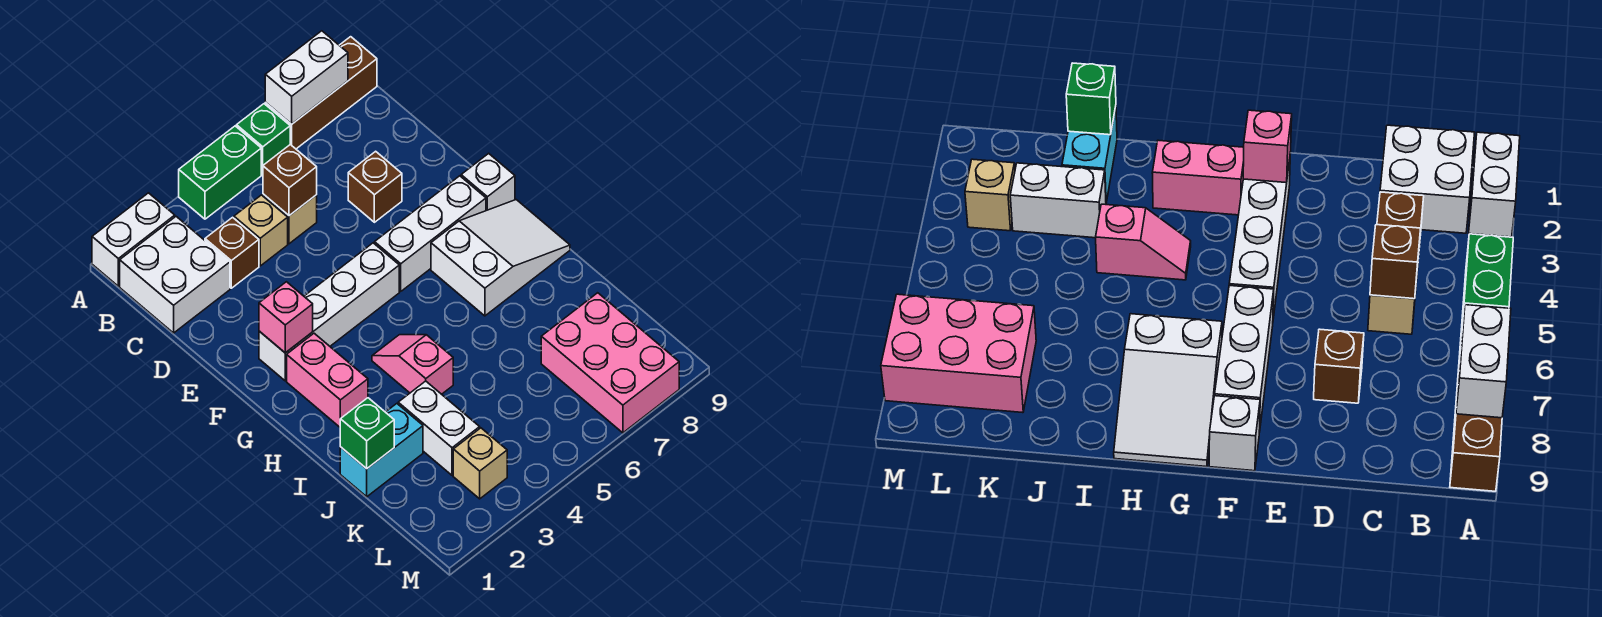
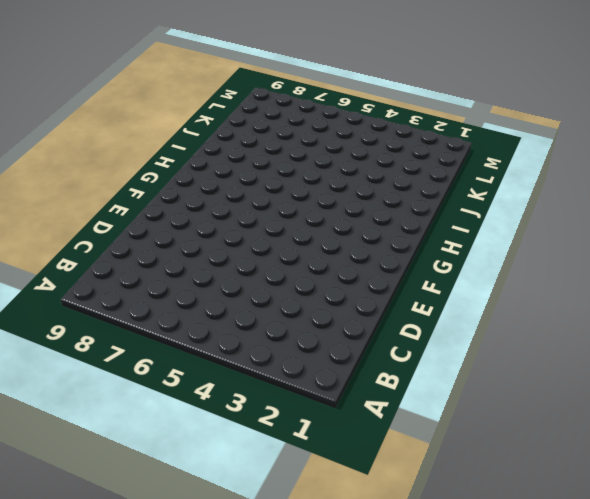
none -> white brick A1:A2 level 1
none -> green brick A4:A5 level 1
none -> green brick A6 level 1

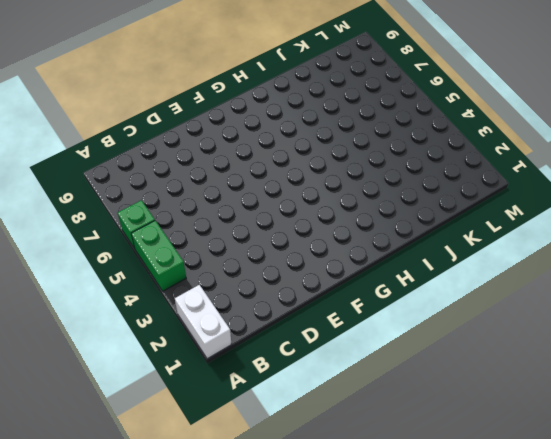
none -> brown brick A7:A9 level 1
none -> white brick B1:C2 level 1
none -> brown brick C3 level 1

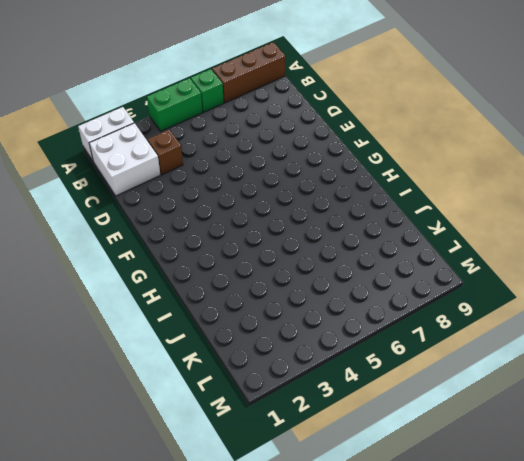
none -> tan brick C4 level 1
none -> tan brick C5 level 1
none -> brown brick D7 level 1

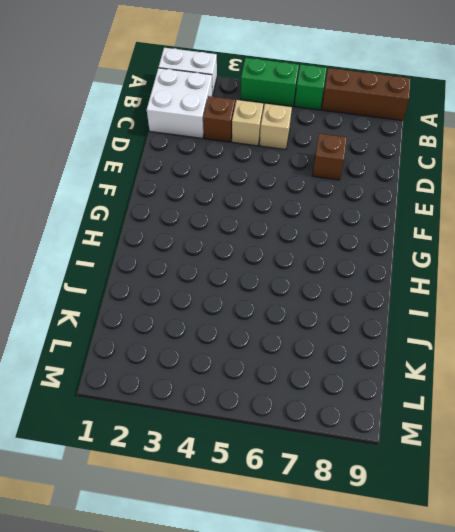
none -> white brick F2:F5 level 1
none -> white brick F6:F8 level 1
none -> white brick F9 level 1

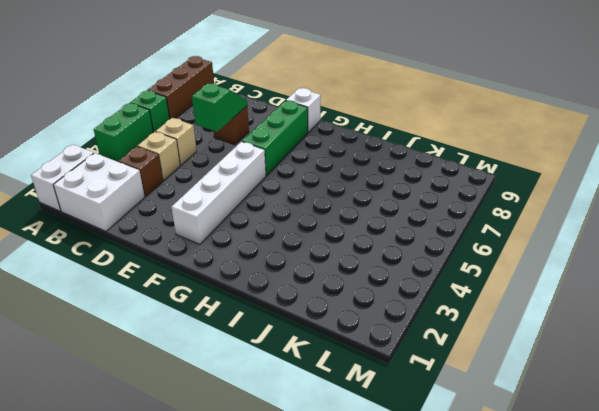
green slope D6:D7 level 2 top 6 -> none
green brick F6:F8 level 1 -> white brick F6:F8 level 1
none -> pink brick G2:H2 level 1
none -> white slope G7:H9 level 1 top 7
none -> pink slope H4:I4 level 1 top I

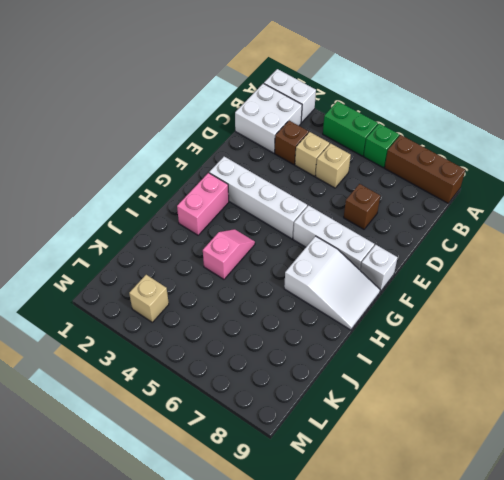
none -> cyan brick J1:J2 level 1
none -> white brick J3:K3 level 1
none -> pink brick K7:M8 level 1

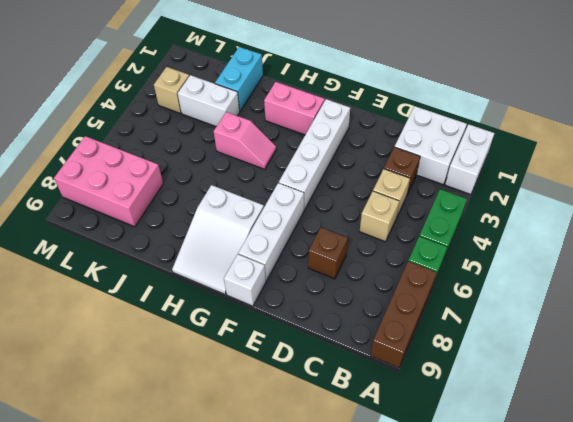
none -> white brick A7:A8 level 2
none -> brown brick C5 level 2
none -> pink brick F2 level 2

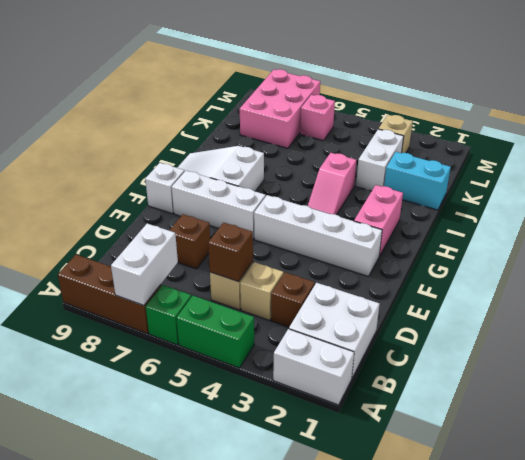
white brick A7:B7 level 2 -> white brick A7:A8 level 2
pink brick L6 level 1 -> pink brick F2 level 2
none -> green brick J1 level 2

